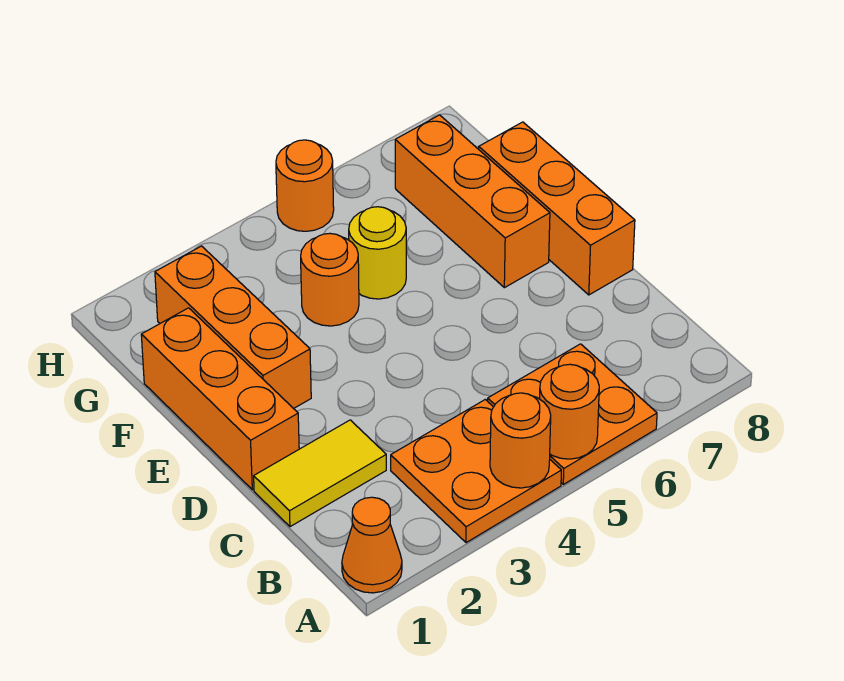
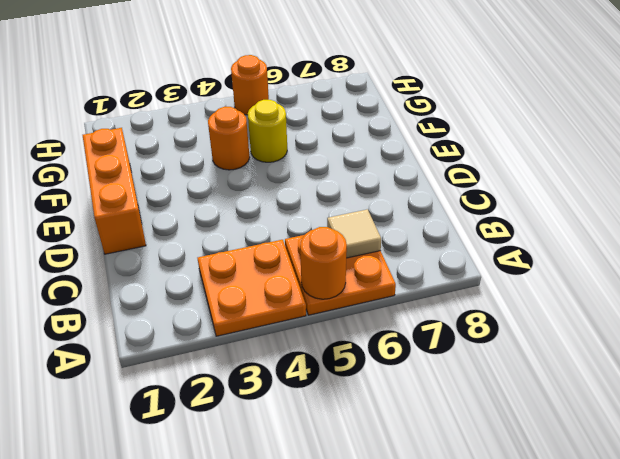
tan tile B6 level 2 -> none
none -> orange cone A1 level 1
none -> yellow tile C1:C2 level 1
none -> orange brick D8:F8 level 1

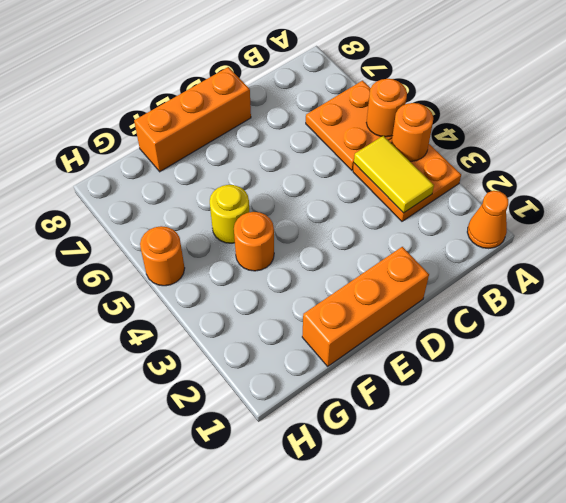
yellow tile B3:B4 level 2 -> yellow tile C1:C2 level 1
none -> orange brick E2:G2 level 1
none -> orange brick E7:G7 level 1

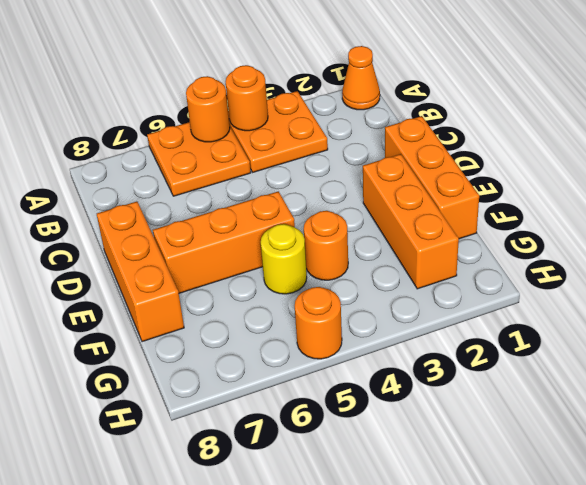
orange brick E5:E7 level 1 -> orange brick E7:G7 level 1
none -> yellow tile C1:C2 level 1

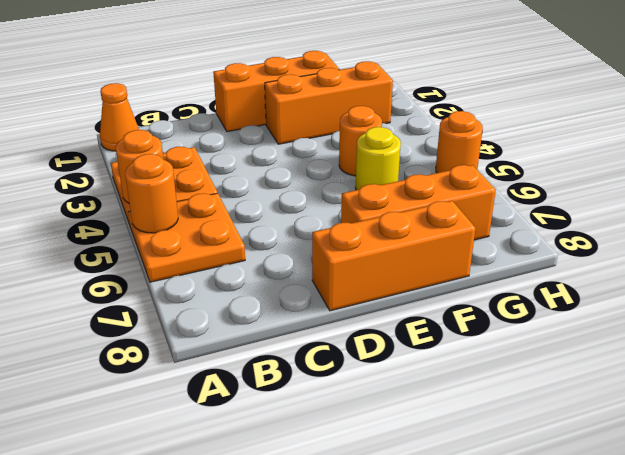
none -> yellow tile C1:C2 level 1

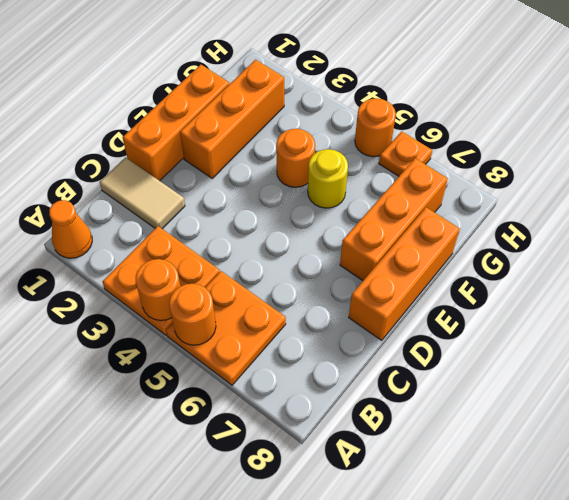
tan tile C1:C2 level 1 -> yellow tile C1:C2 level 1
orange plate H6 level 1 -> none

